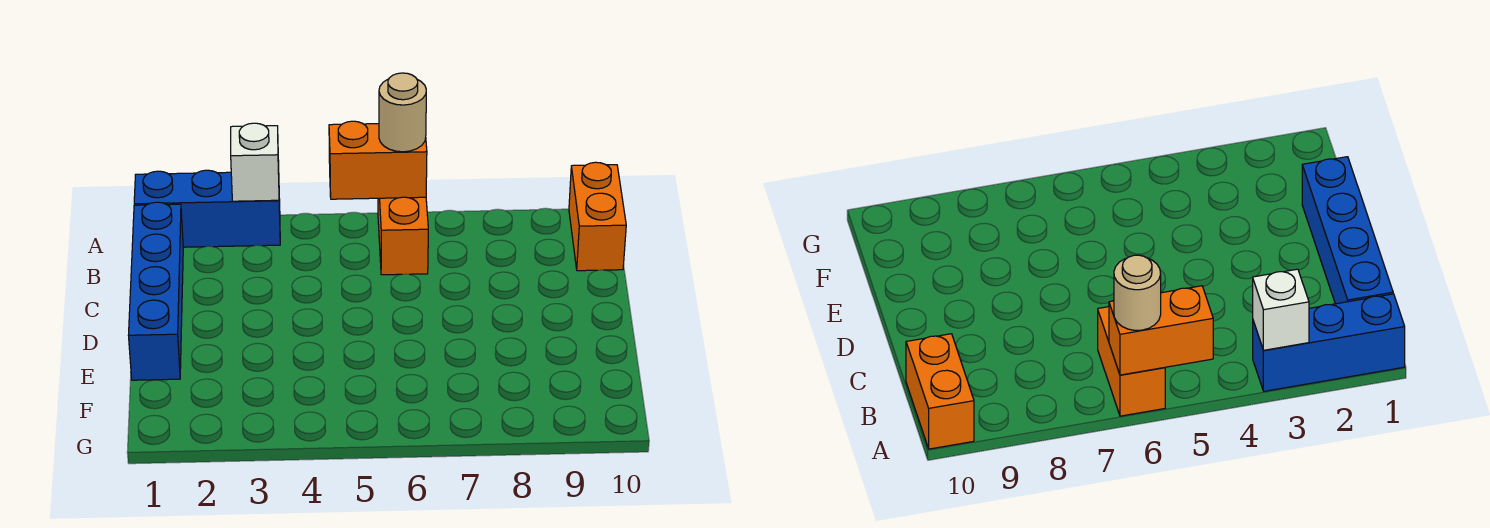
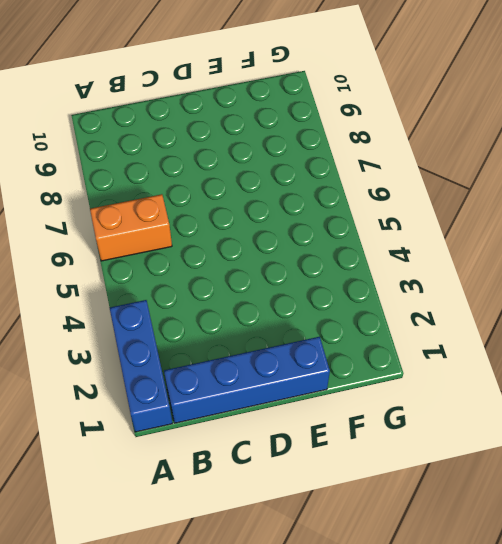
none -> orange brick A10:B10 level 1
none -> white brick A3 level 2

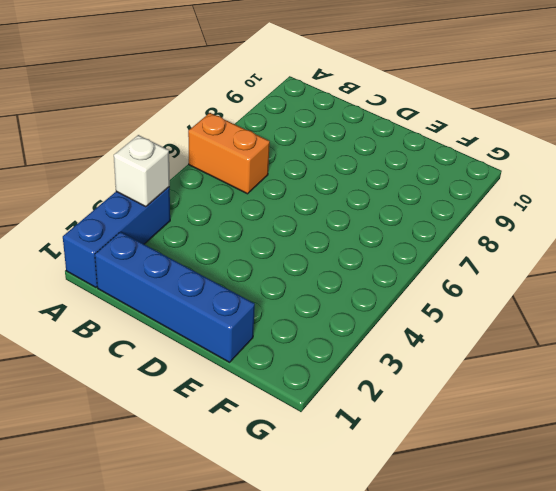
none -> orange brick A10:B10 level 1
none -> orange brick A5:A6 level 2

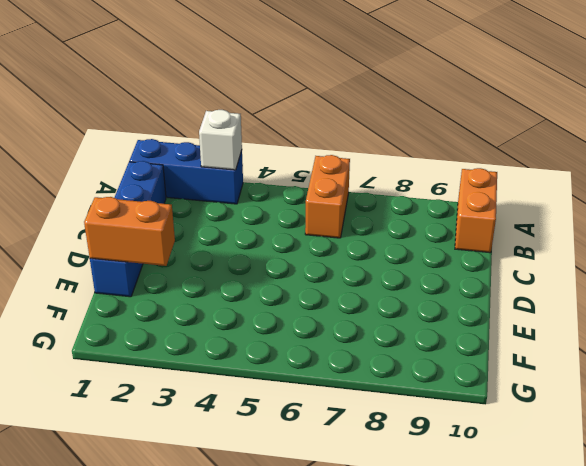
orange brick E1:E2 level 2 -> orange brick A5:A6 level 2
none -> tan round brick A6 level 3

